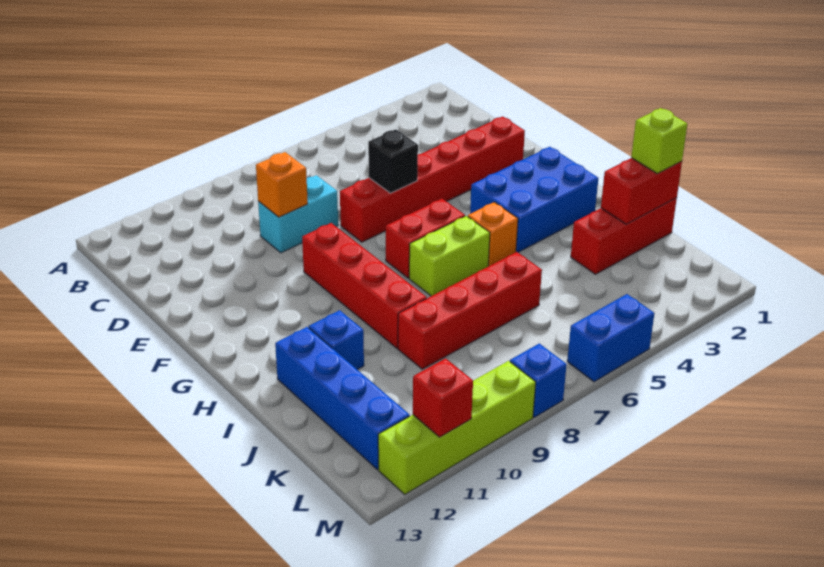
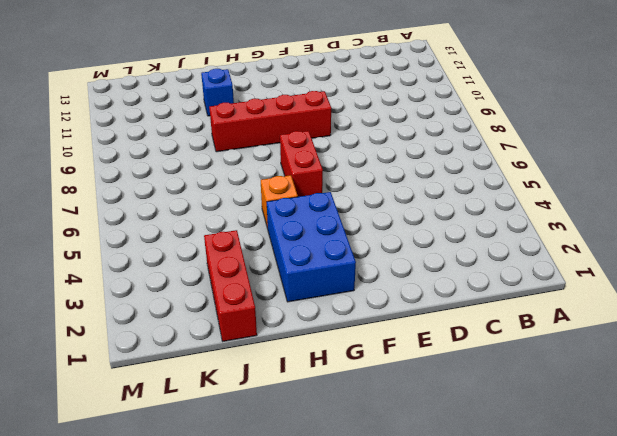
none -> cyan brick D8:D9 level 1
none -> red brick E2:E7 level 1
none -> lime brick H6:H7 level 1

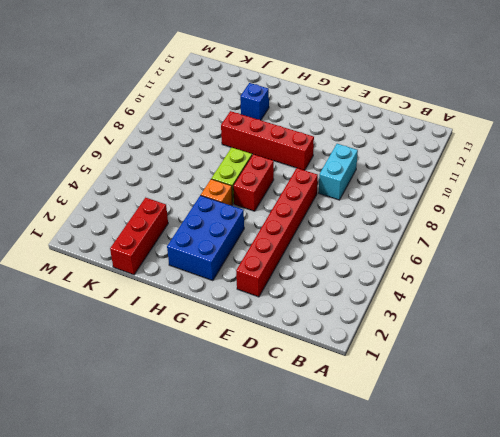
none -> blue brick I12:L12 level 1
none -> red brick J6:J9 level 1
none -> blue brick M5:M6 level 1

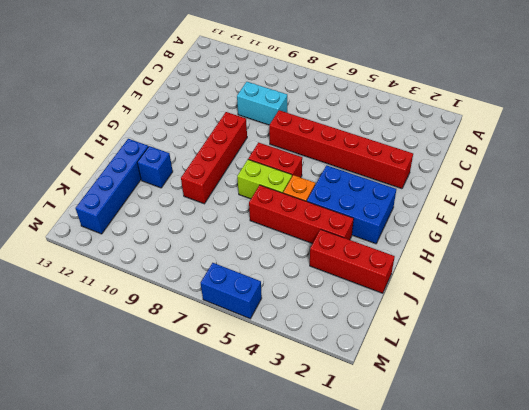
red brick I3:I6 level 1 -> red brick J6:J9 level 1
none -> blue brick M8 level 1
none -> lime brick M9:M12 level 1
none -> orange brick D9 level 2

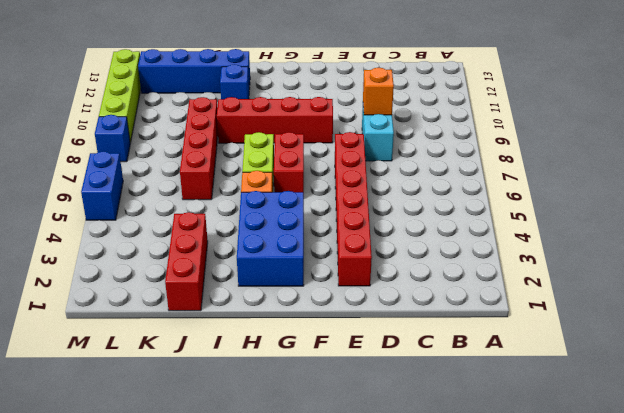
none -> black brick E6 level 2
none -> red brick J1:J2 level 2
none -> red brick M11 level 2

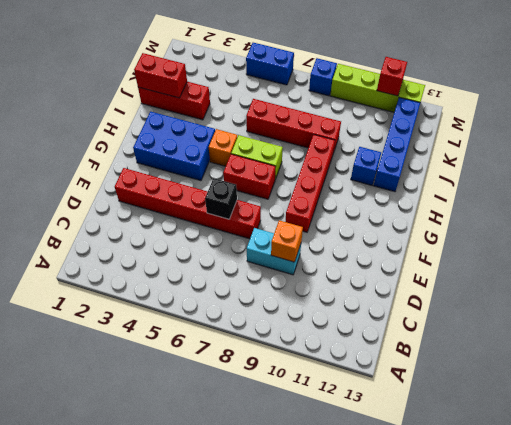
none -> lime brick J1 level 3

